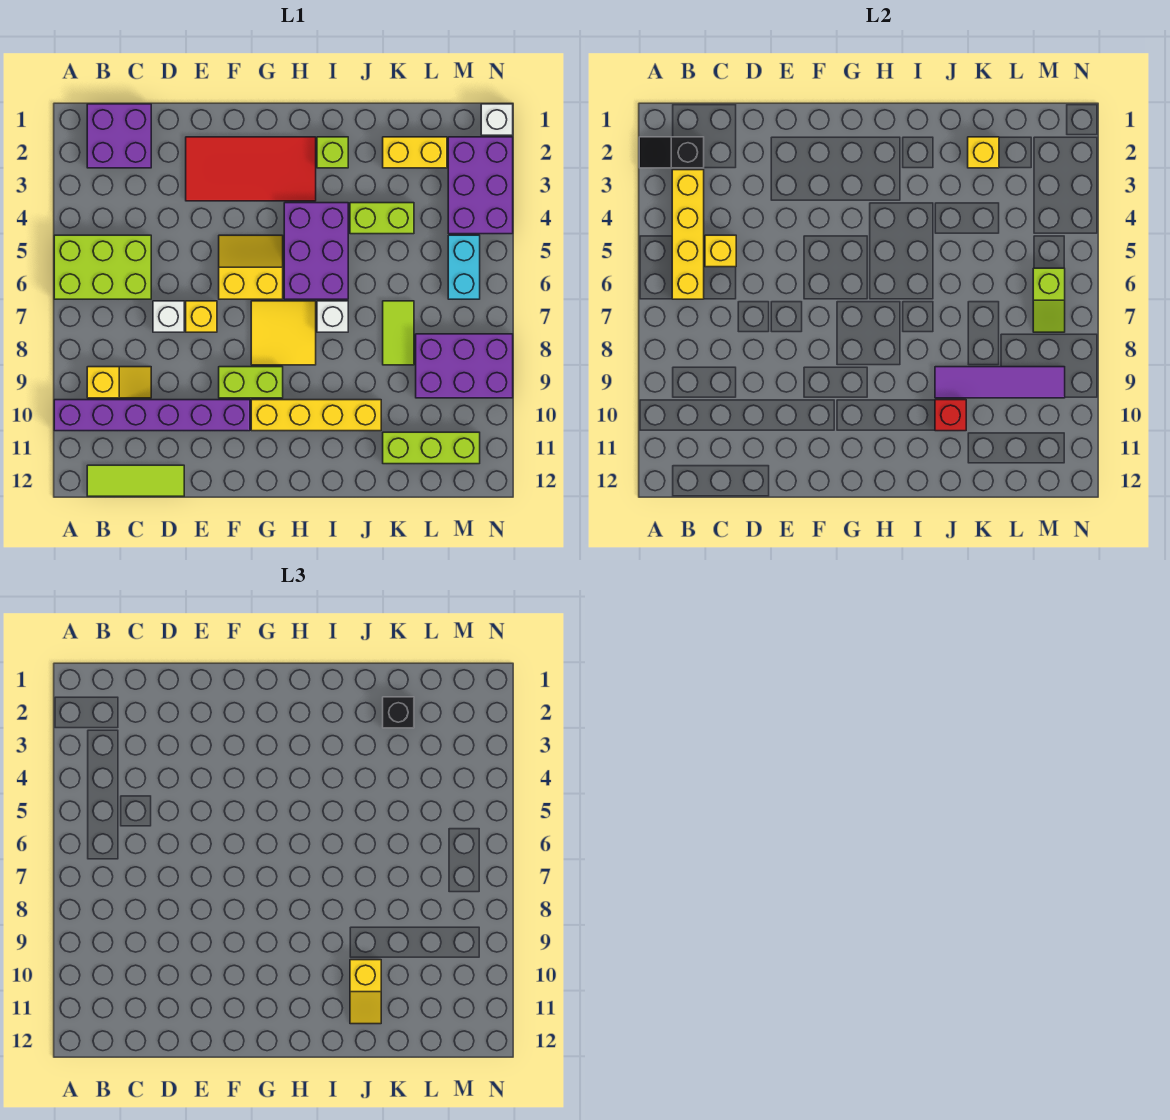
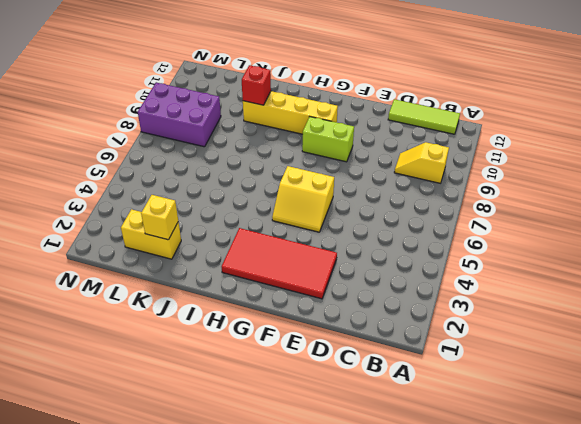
none -> lime brick A5:C6 level 1
none -> purple brick A10:F10 level 1
none -> purple brick B1:C2 level 1
none -> white brick D7 level 1

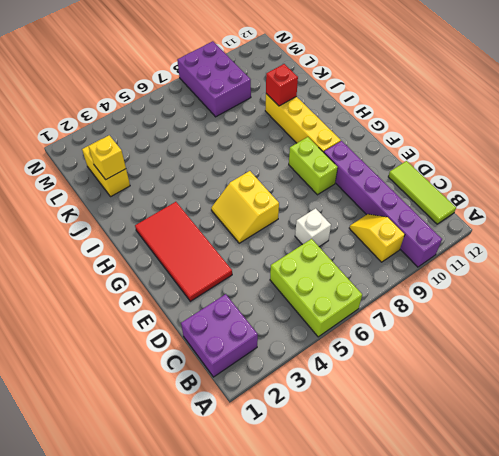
none -> yellow brick E7 level 1
none -> yellow tile G7:H8 level 1
none -> purple brick H4:I6 level 1
none -> lime brick I2 level 1

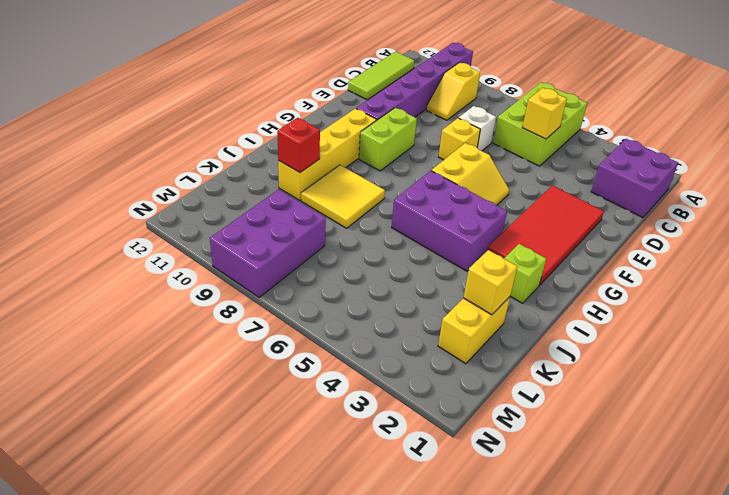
yellow tile I8:J9 level 1 -> yellow tile G7:H8 level 1
none -> white brick I7 level 1
none -> lime brick J4:K4 level 1
none -> lime tile K7:K8 level 1
none -> lime brick K11:M11 level 1

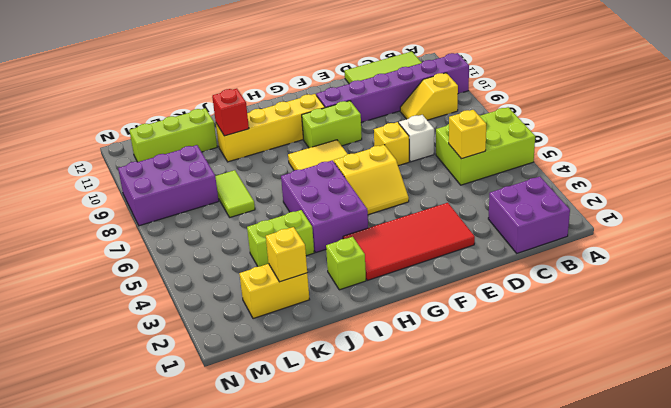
none -> white brick I7 level 1
none -> purple brick M2:N4 level 1
none -> cyan brick M5:M6 level 1
none -> white brick N1 level 1

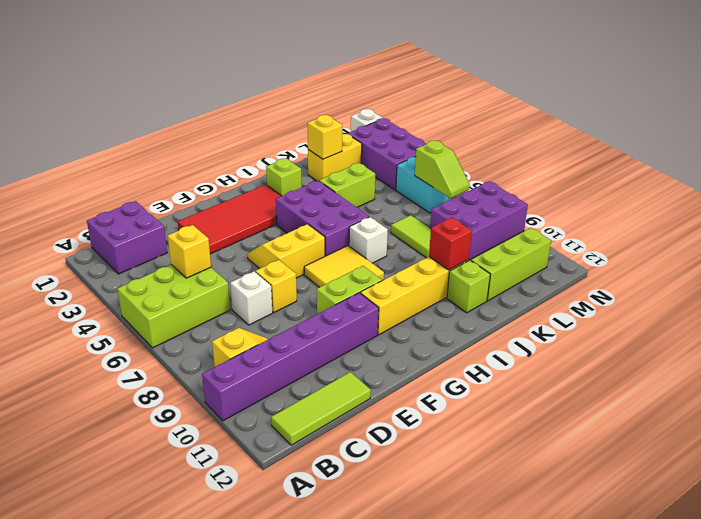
lime brick J11 level 1 -> none
none -> black slope A2:B2 level 2 top B
none -> yellow brick B3:B6 level 2
none -> purple tile J9:M9 level 2
none -> yellow slope J10:J11 level 3 top 10

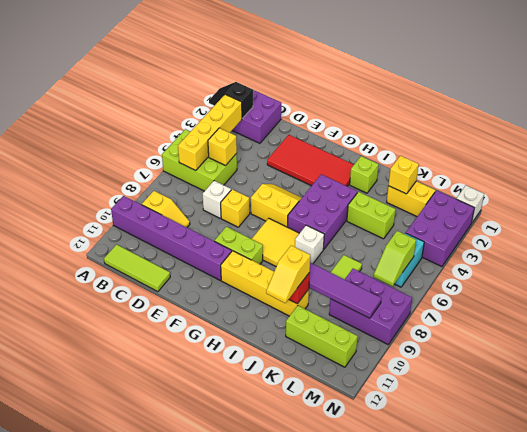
none -> black brick K2 level 3

